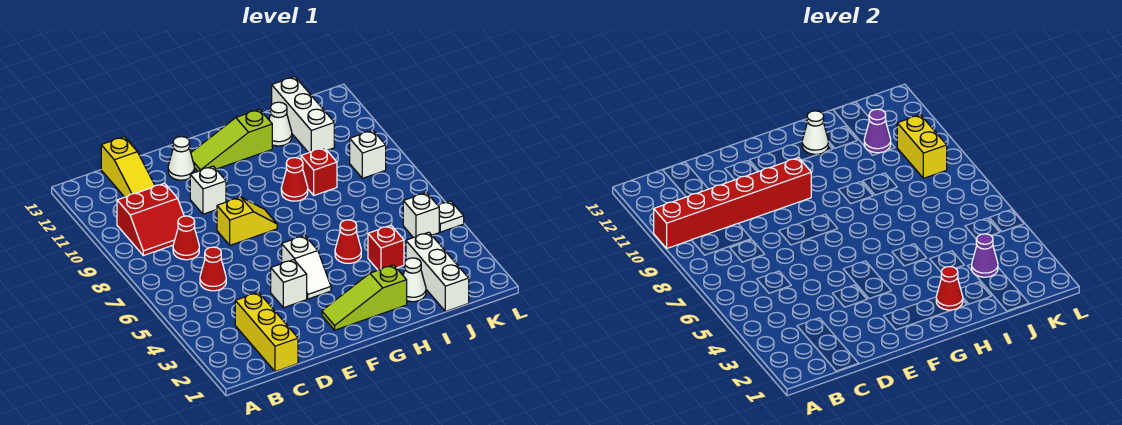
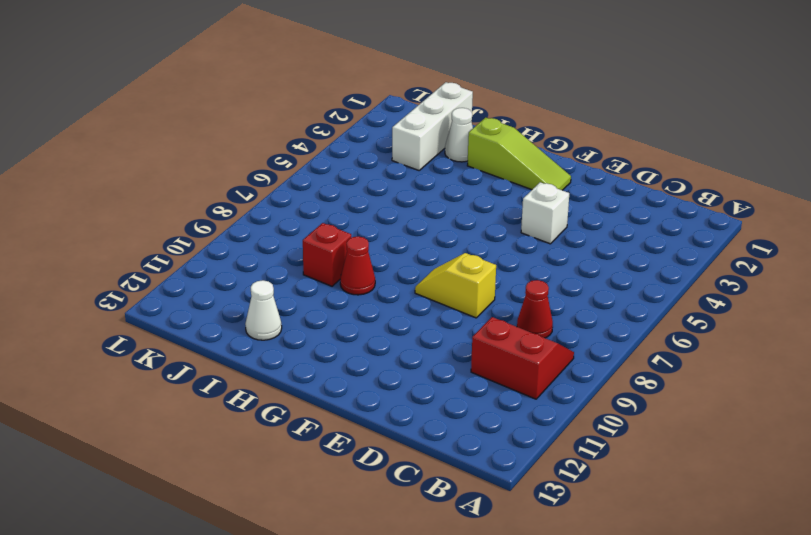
none -> yellow brick C1:C3 level 1
none -> red cone C6 level 1
none -> yellow slope C11:C13 level 1 top 13

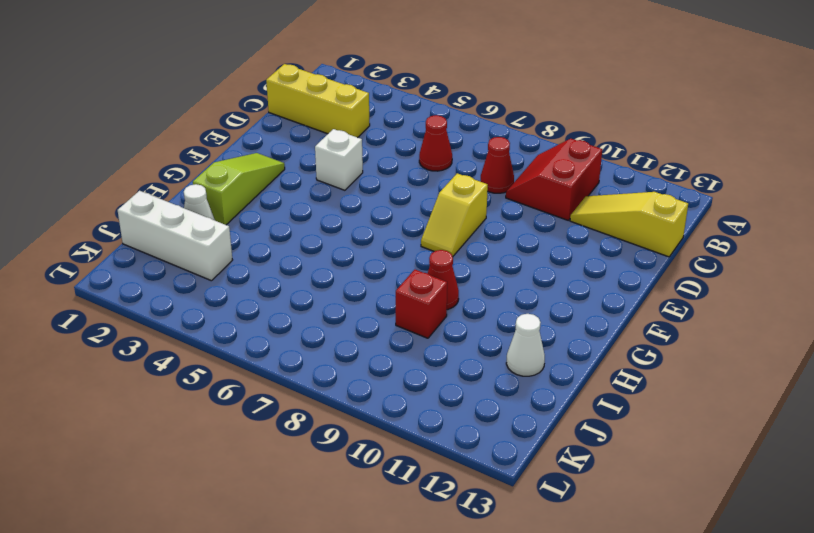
none -> white brick E10 level 1
none -> white cone E12 level 1
none -> white slope F4:F5 level 1 top 5

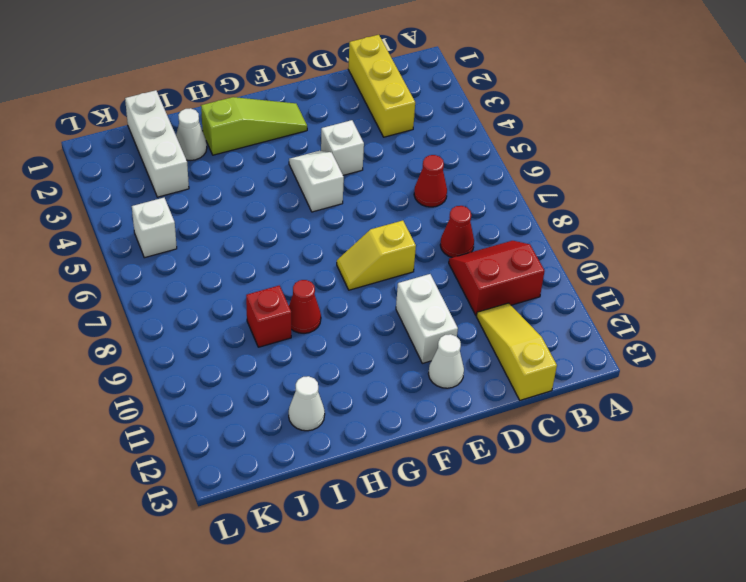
white brick E10:E11 level 1 -> white brick E10 level 1
none -> lime slope F12:H12 level 1 top H
none -> red cone H5 level 1
none -> red brick I4 level 1

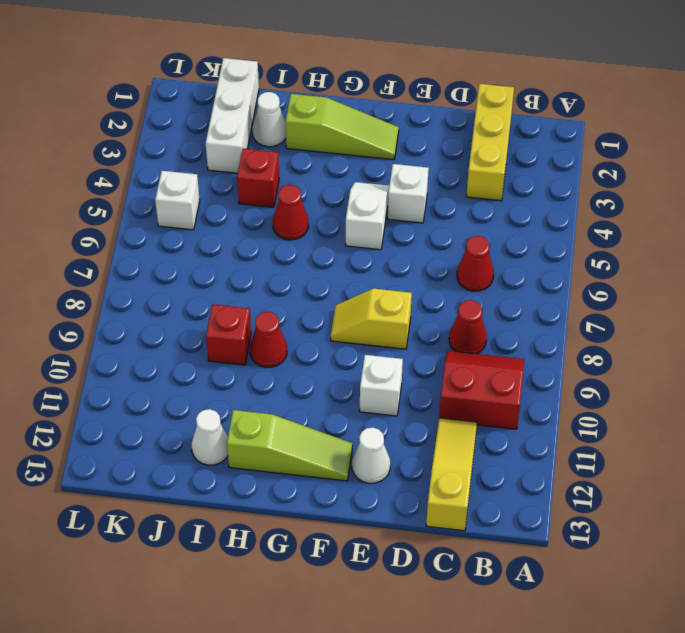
none -> white brick J11:J13 level 1
none -> white brick K9 level 1
none -> white plate L5 level 1

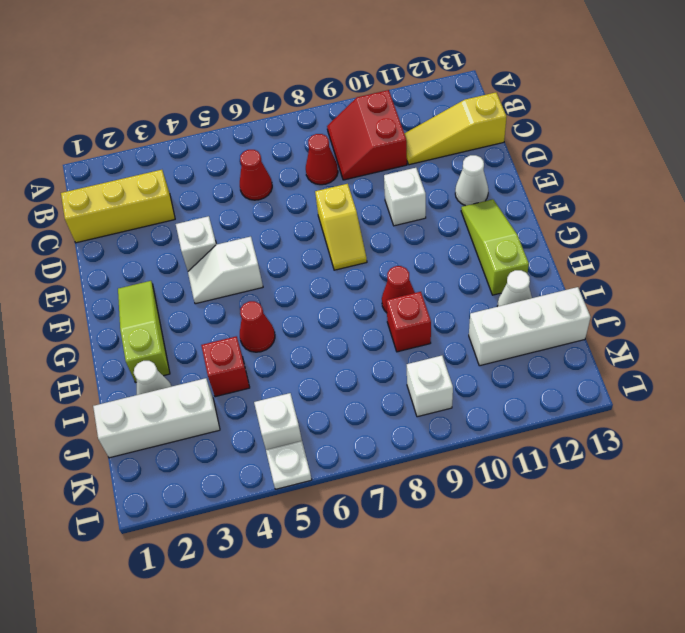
none -> red brick A10:F10 level 2
none -> red cone H2 level 2
none -> white cone H12 level 2

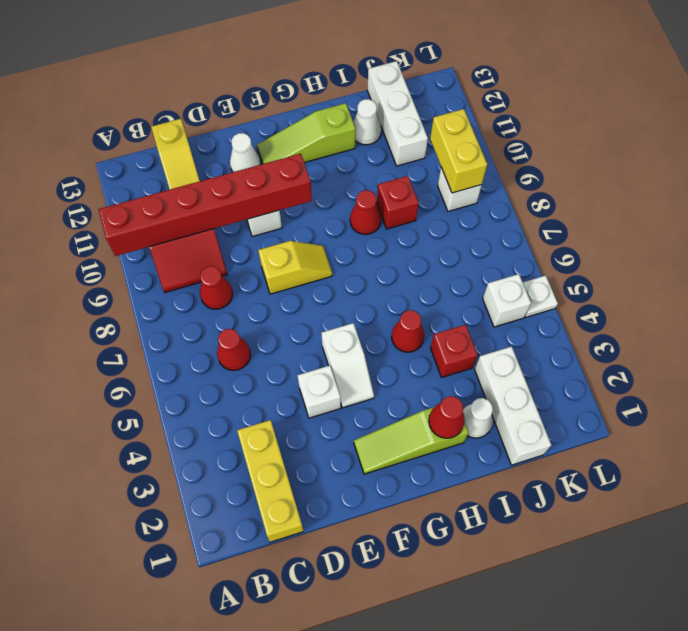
none -> white cone H12 level 2
none -> purple cone J3 level 2
none -> purple cone J11 level 2

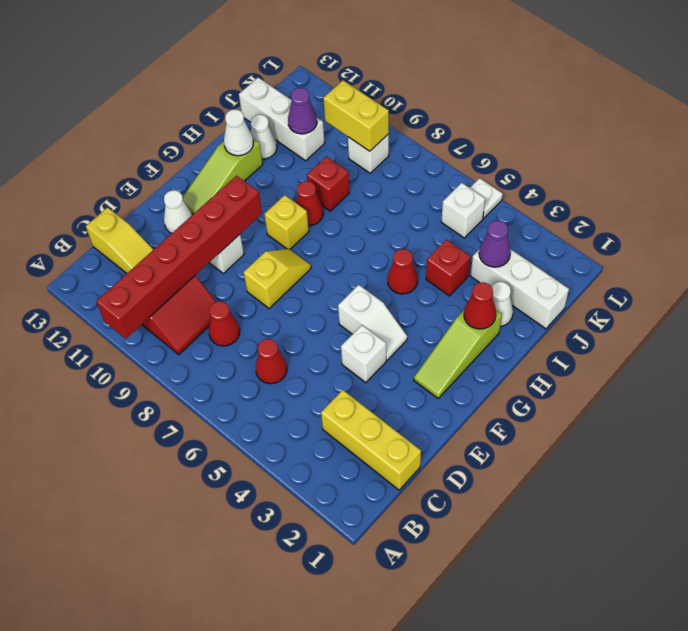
yellow brick G9 level 1 -> none

